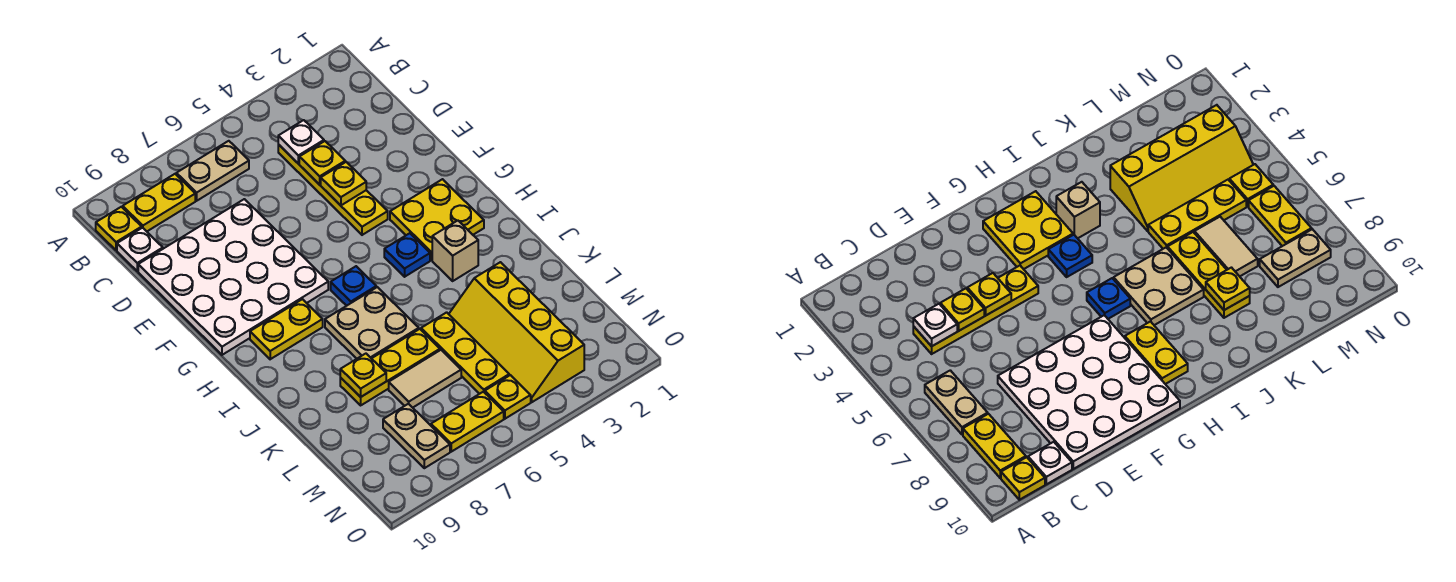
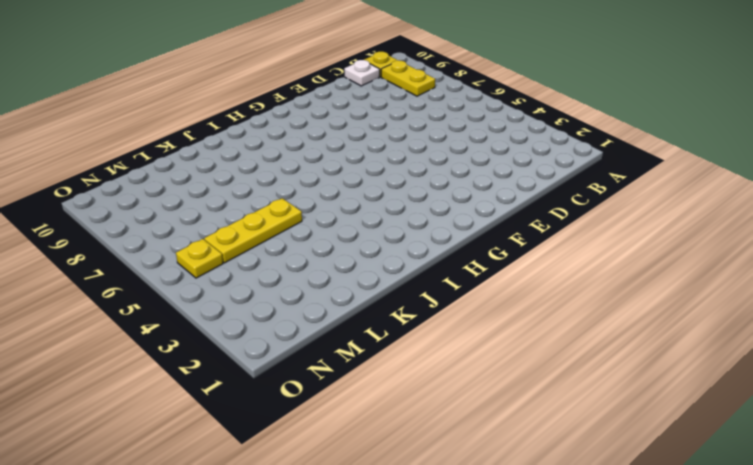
none -> tan plate B6:B7 level 1
none -> yellow plate C4:F4 level 1
none -> white plate D7:G10 level 1

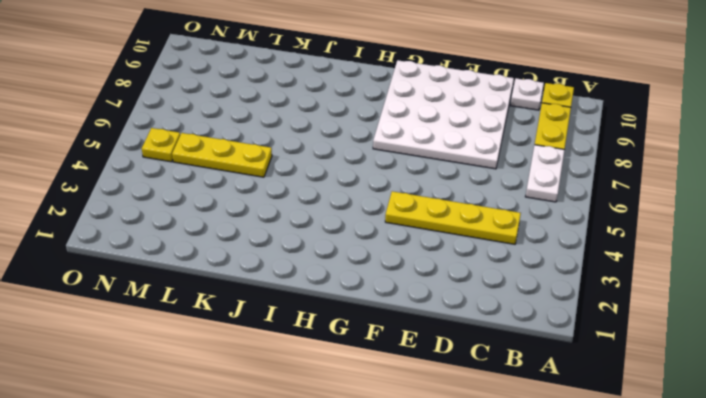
white plate B6:B7 level 1 -> tan plate B6:B7 level 1
none -> yellow plate G2:H3 level 1
none -> blue plate H4 level 1
none -> blue plate H6 level 1

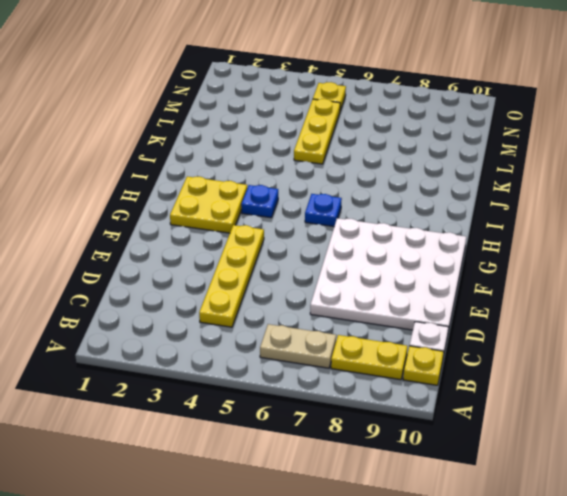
none -> yellow plate H8:H9 level 1
none -> tan brick I3 level 1
none -> tan plate I6:J7 level 1

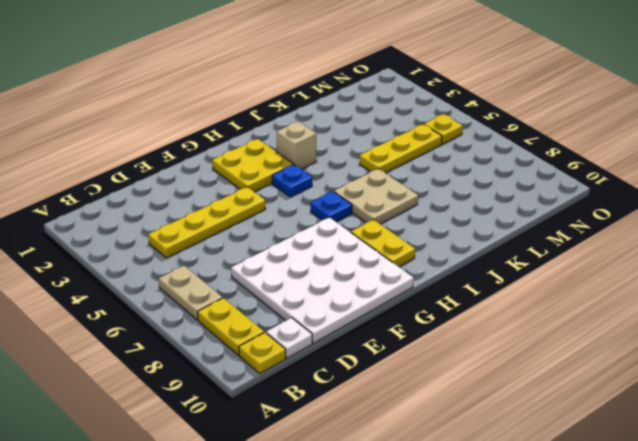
none -> yellow slope K3:N4 level 1 top 3
none -> yellow plate K6:K8 level 1
none -> tan tile L6:L7 level 1

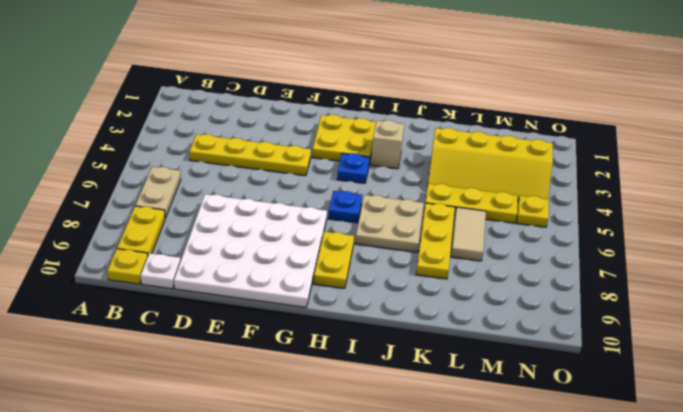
none -> tan plate M8:N8 level 1
none -> yellow plate N6:N7 level 1
none -> white plate C4 level 2

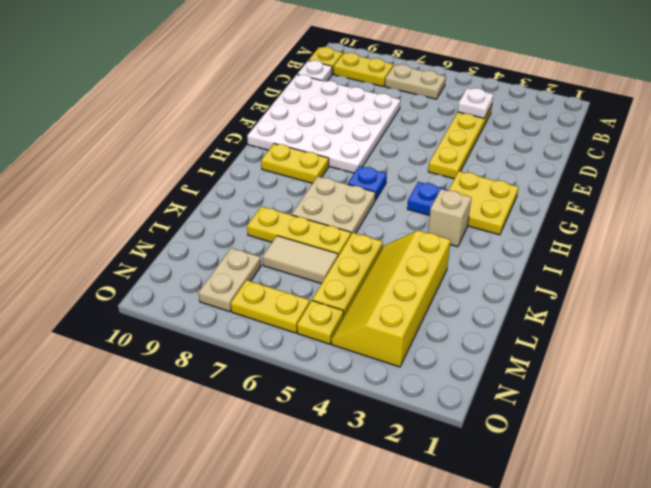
none -> yellow plate D4 level 2
none -> yellow plate E4 level 2
none -> yellow plate K8 level 2

